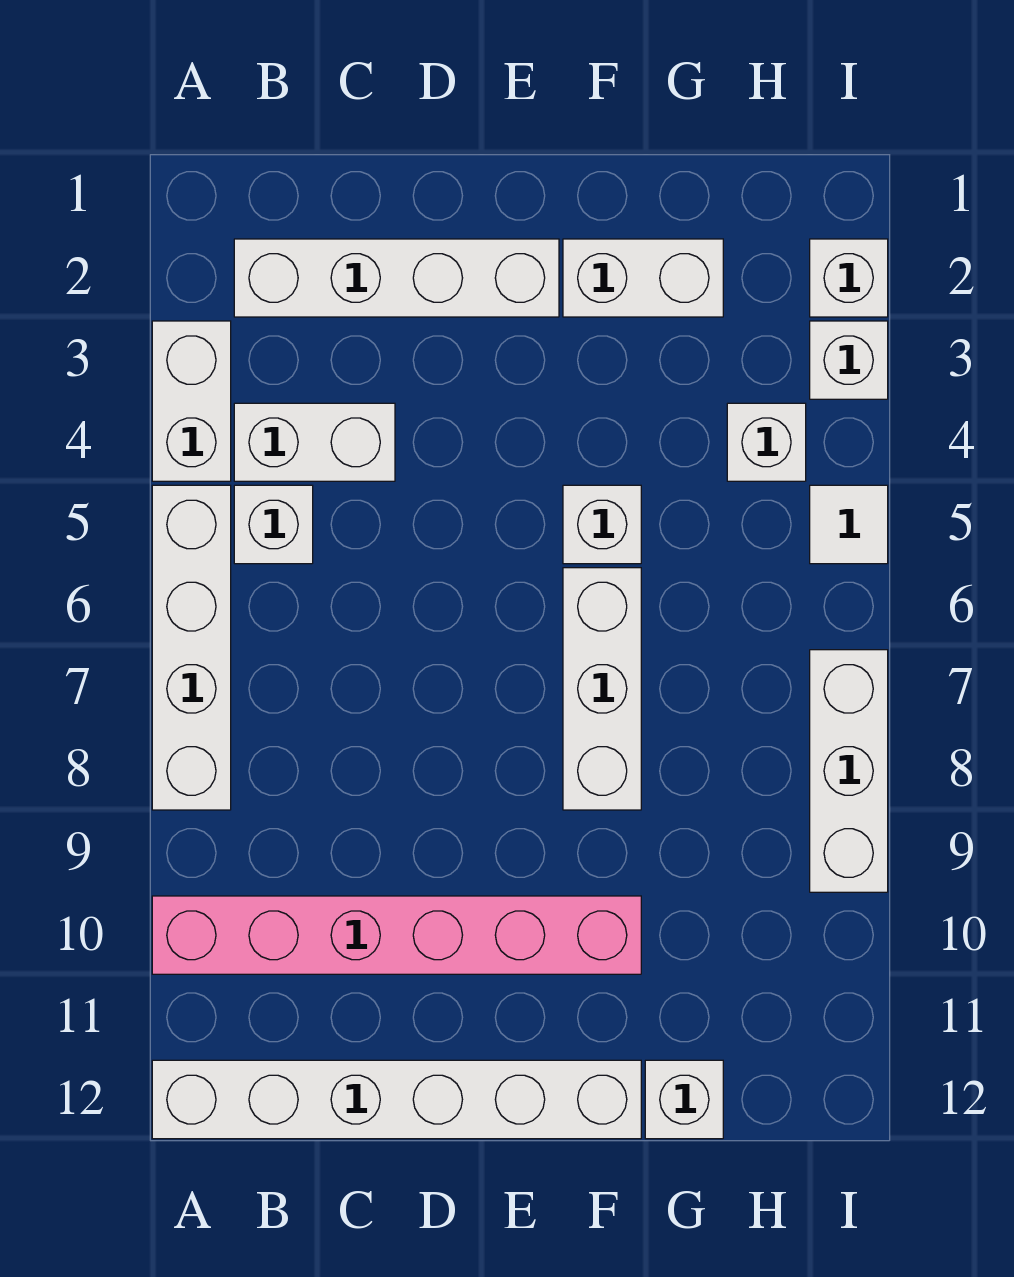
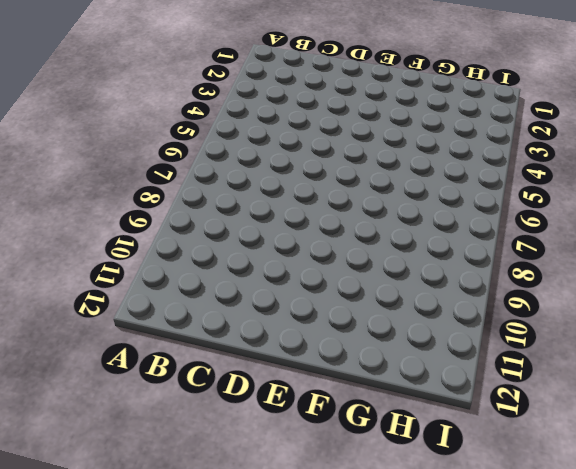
none -> white brick A3:A4 level 1
none -> white brick A5:A8 level 1
none -> pink brick A10:F10 level 1

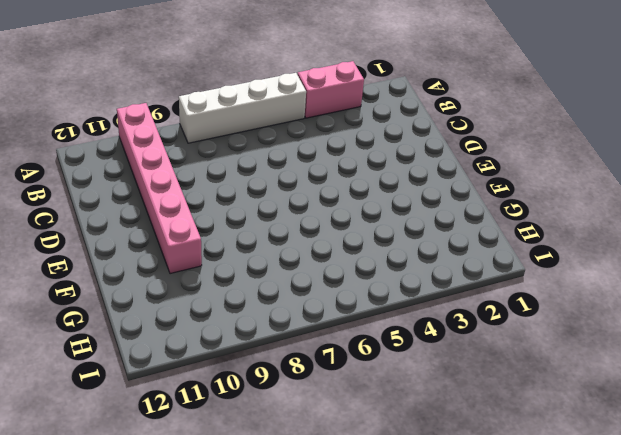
pink brick A3:A4 level 1 -> white brick A3:A4 level 1
none -> white brick A12:F12 level 1
none -> white brick B2:E2 level 1
none -> white brick B4:C4 level 1

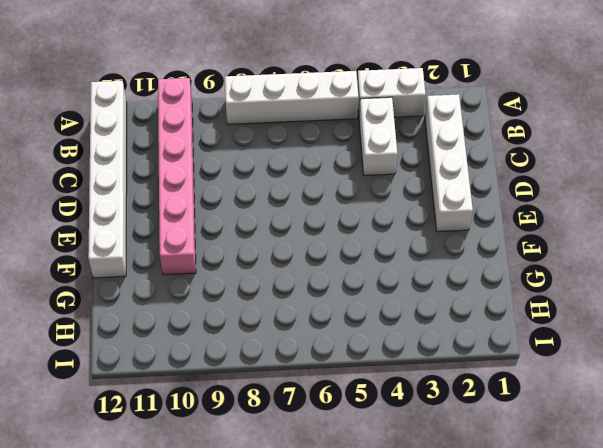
none -> white brick B5 level 1
none -> white brick F2:G2 level 1
none -> white brick F5 level 1

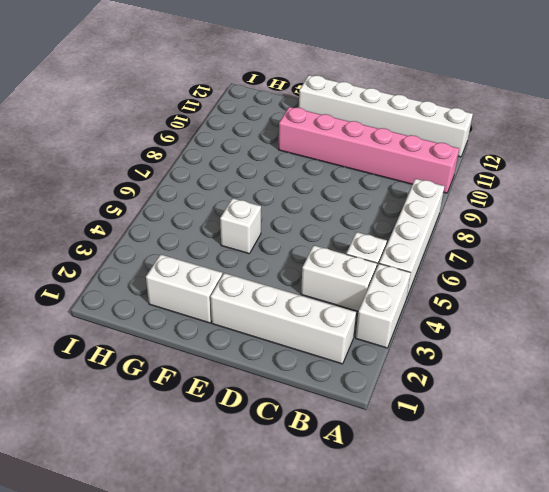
none -> white brick F6:F8 level 1
none -> white brick G12 level 1
none -> white brick H4 level 1

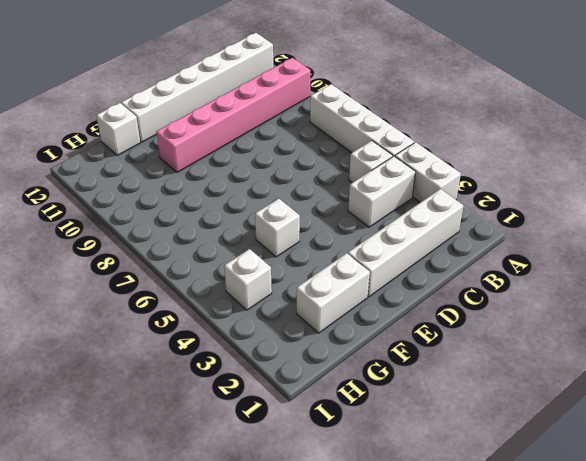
none -> white brick F6:F8 level 1
none -> white brick I2 level 1
none -> white brick I3 level 1

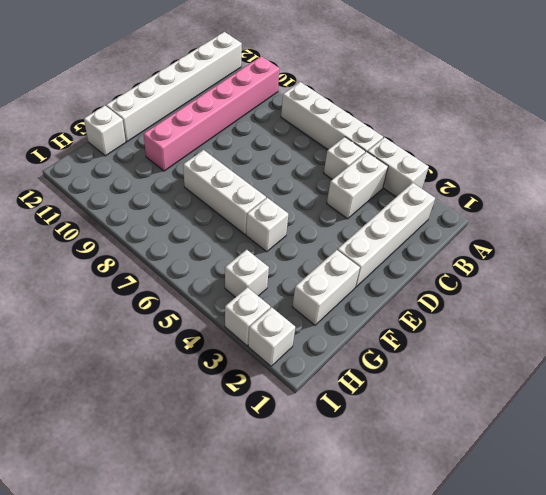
none -> white tile I5 level 1
none -> white brick I7:I9 level 1

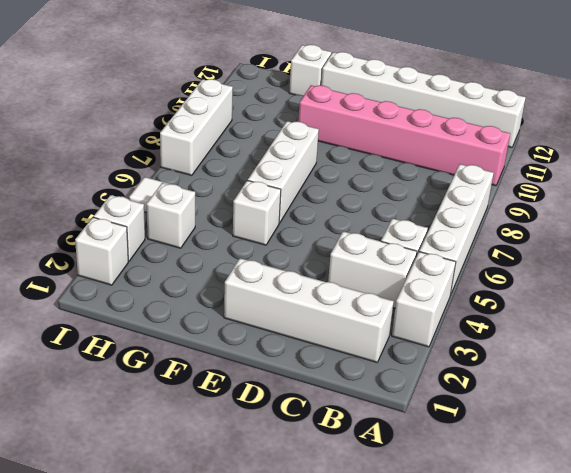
none -> white brick F2:G2 level 1

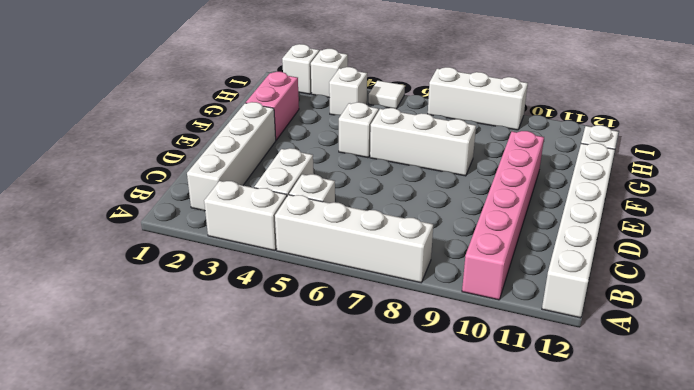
pink brick F2:G2 level 1 -> white brick F2:G2 level 1

